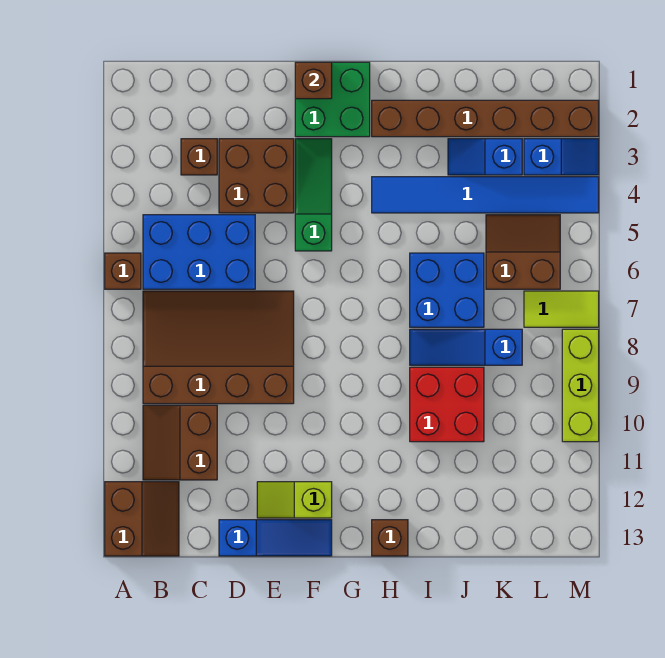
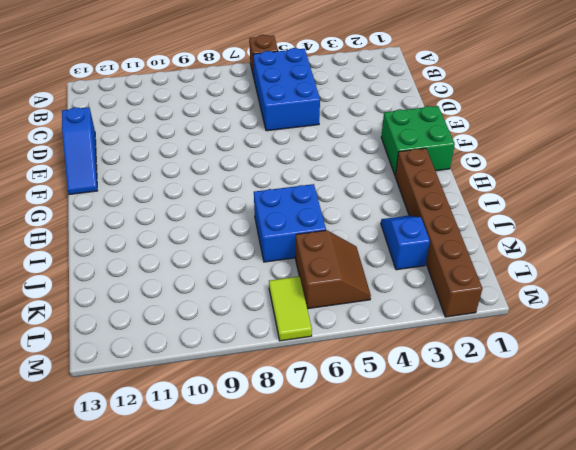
none -> brown slope A12:B13 level 1 top A
none -> brown slope B7:E9 level 1 top 9
none -> brown slope B10:C11 level 1 top C

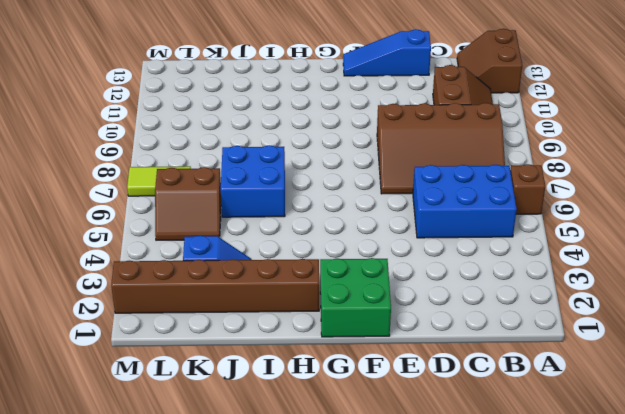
none -> brown brick C3 level 1
none -> brown brick D3:E4 level 1
none -> lime slope E12:F12 level 1 top F

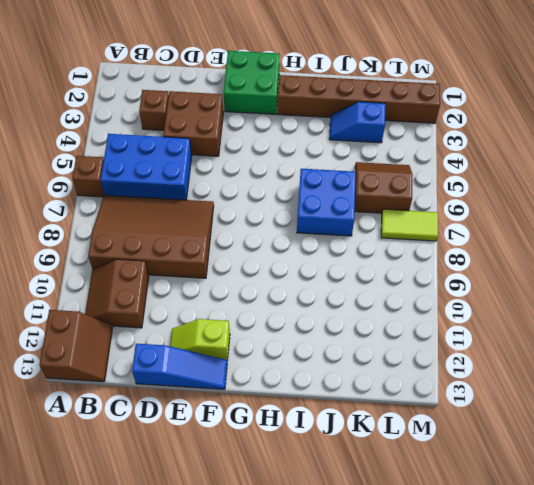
none -> green slope F3:F5 level 1 top 5
none -> blue tile H4:M4 level 1
none -> brown brick H13 level 1

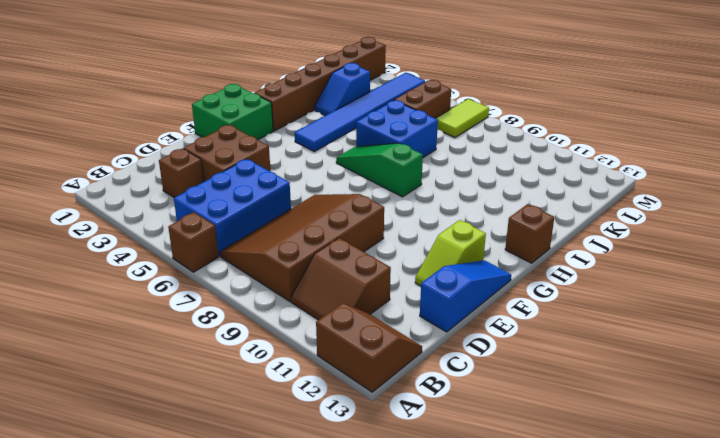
green slope H6:H8 level 1 top 8 -> green slope F3:F5 level 1 top 5
none -> blue slope I8:K8 level 1 top K
none -> red brick I9:J10 level 1
none -> blue slope L3:M3 level 1 top L

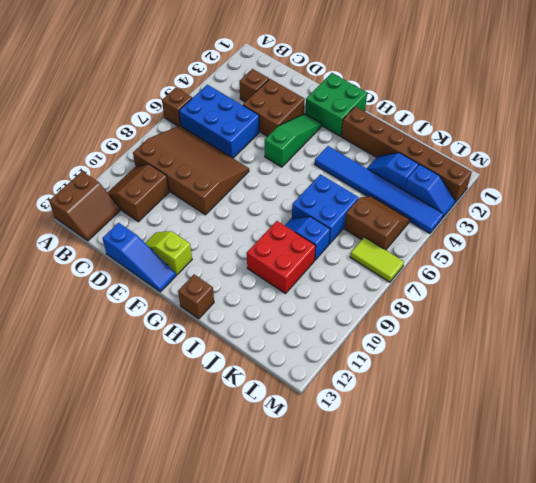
blue slope I8:J8 level 1 top J -> blue slope I8:K8 level 1 top K
none -> lime brick M8:M10 level 1
none -> brown brick F1 level 2

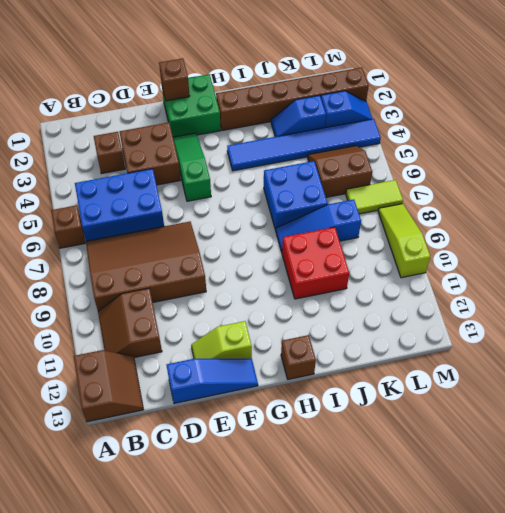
lime slope M8:M10 level 1 top 10 -> lime brick M8:M10 level 1

